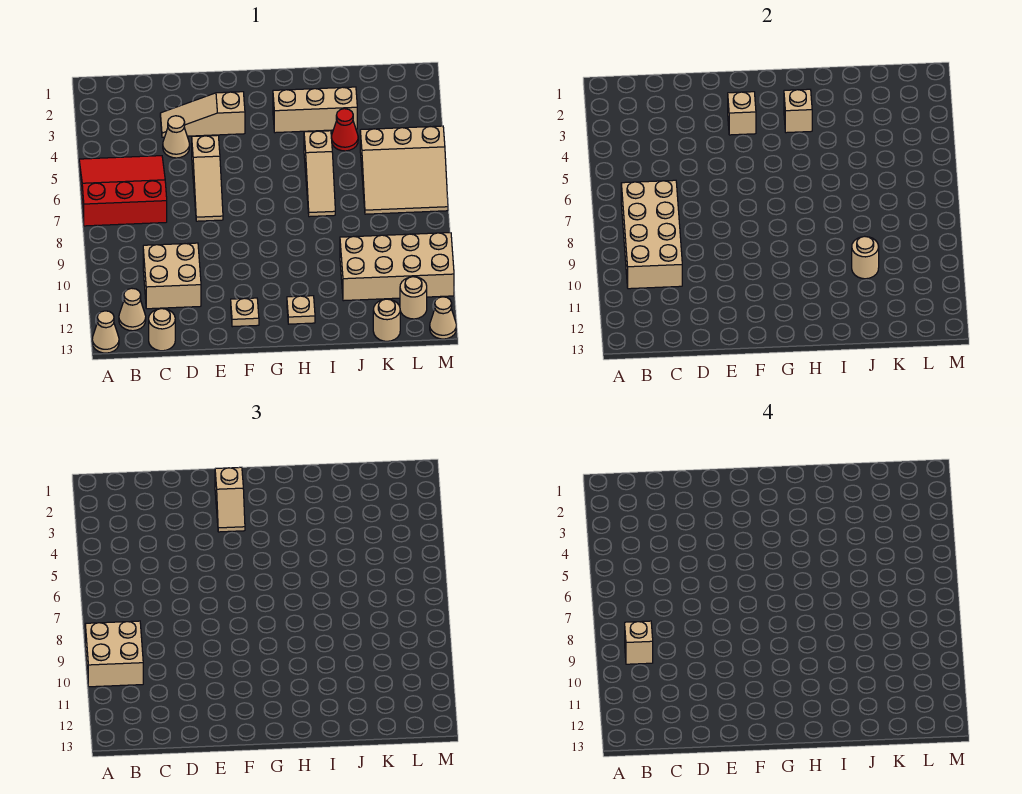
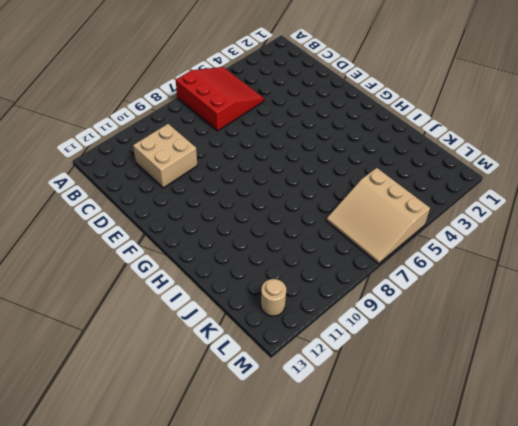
none -> tan cone A13 level 1
none -> tan cone B12 level 1
none -> tan round brick C13 level 1

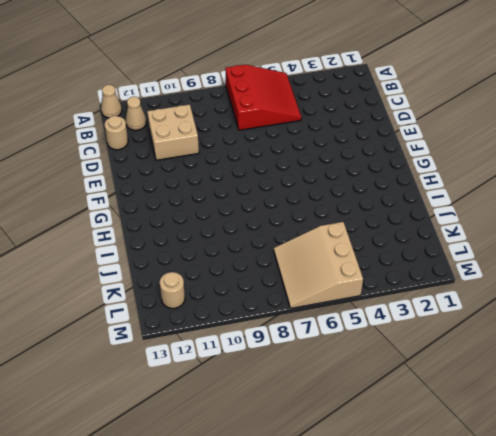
none -> tan slope D3:F3 level 1 top F
none -> tan cone D4 level 1
none -> tan slope E5:E7 level 1 top 5

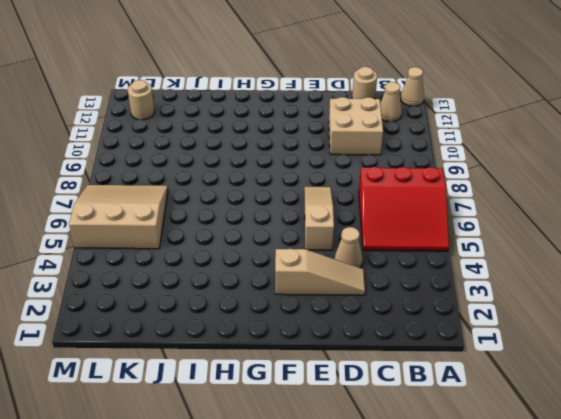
none -> tan plate F12 level 1
none -> tan brick H3:J3 level 1
none -> tan plate H12 level 1

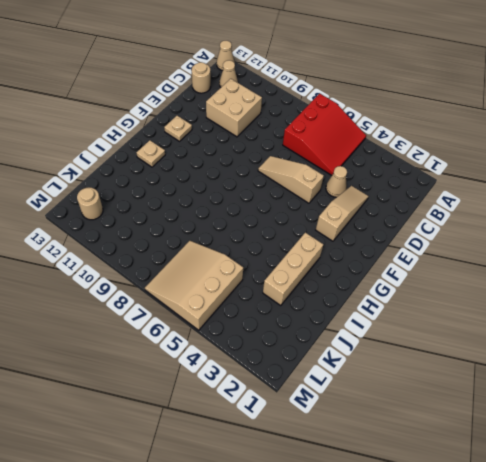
none -> tan slope I5:I7 level 1 top 5
none -> red cone J4 level 1
none -> tan brick J10:M11 level 1

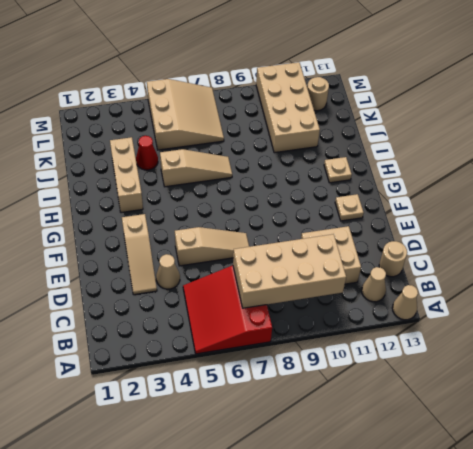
none -> tan round brick K13 level 1
none -> tan cone M13 level 1
none -> tan brick F3 level 2

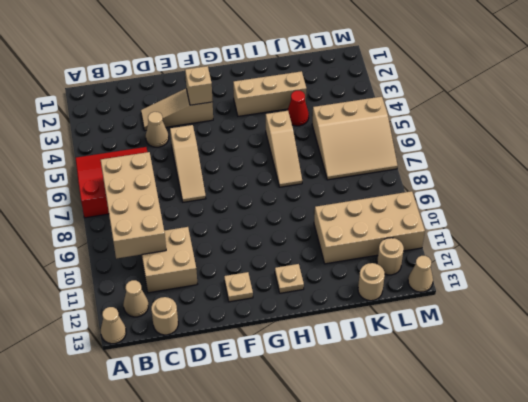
none -> tan brick H3 level 2
none -> tan round brick J10 level 2
none -> tan brick A9:B10 level 3

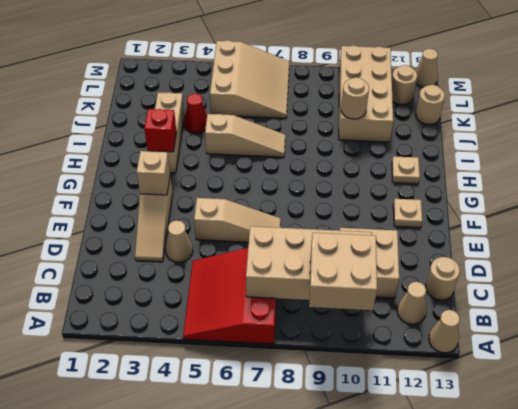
red brick H3 level 2 -> tan brick H3 level 2
none -> tan slope F2:F3 level 3 top 2
none -> tan brick B9 level 4

